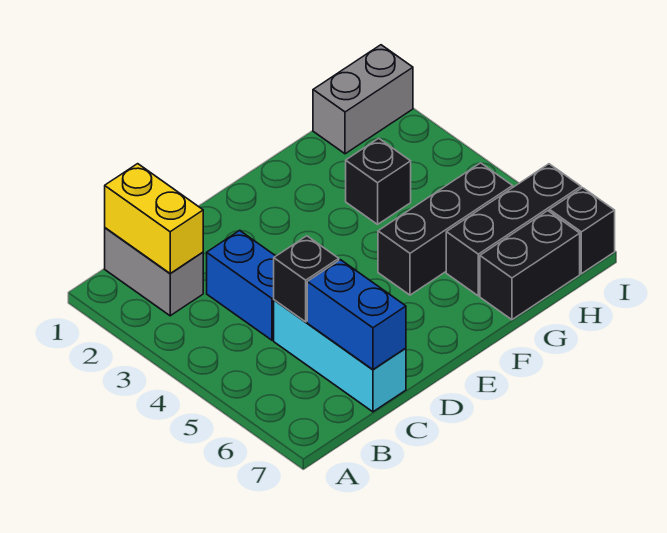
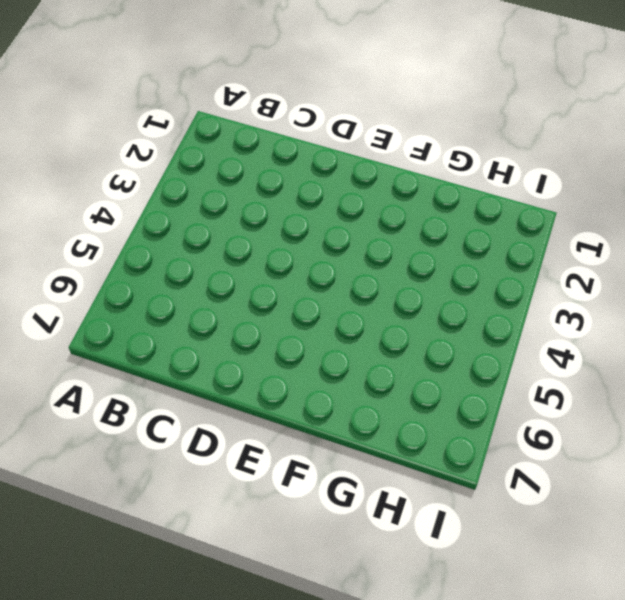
none -> grey brick B1:B2 level 1
none -> blue brick C3:C4 level 1
none -> cyan brick C5:C7 level 1

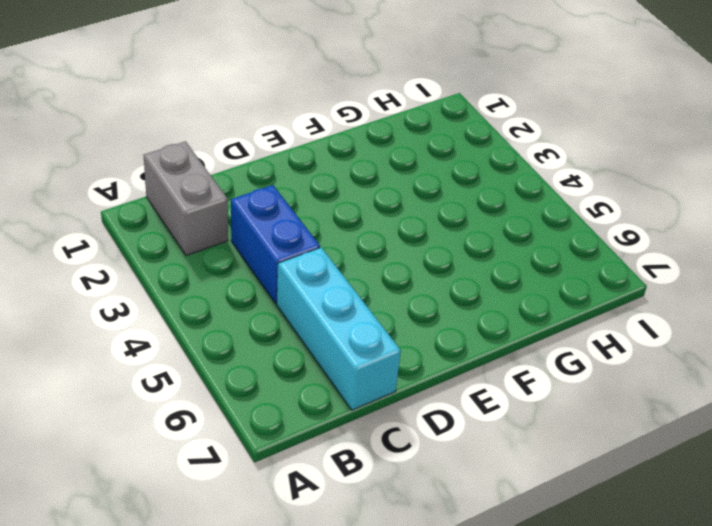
none -> black brick F5:H5 level 1
none -> black brick G3 level 1
none -> black brick G6:I6 level 1

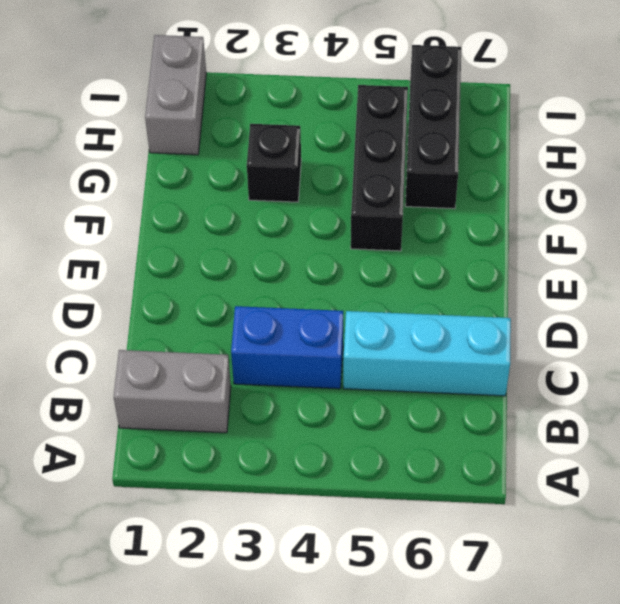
none -> black brick G7:H7 level 1
none -> black brick I7 level 1
none -> yellow brick B1:B2 level 2

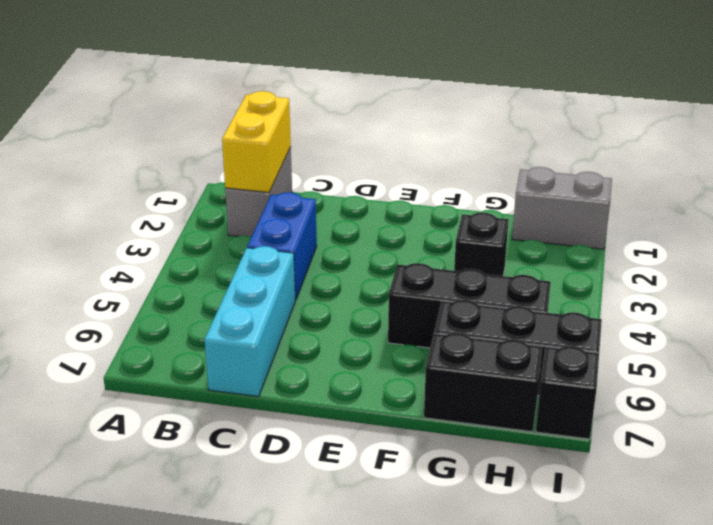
none -> black brick C5 level 2
none -> blue brick C6:C7 level 2

